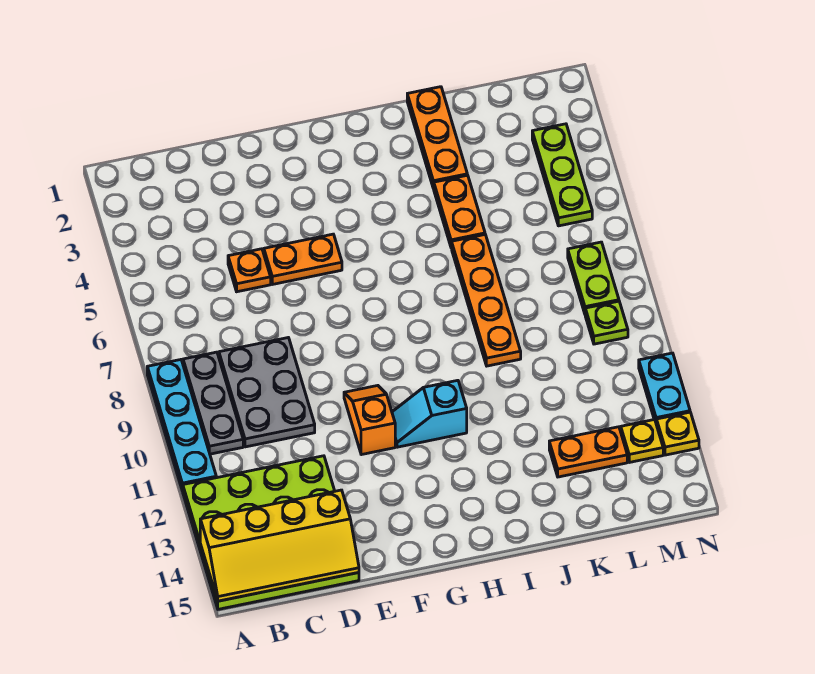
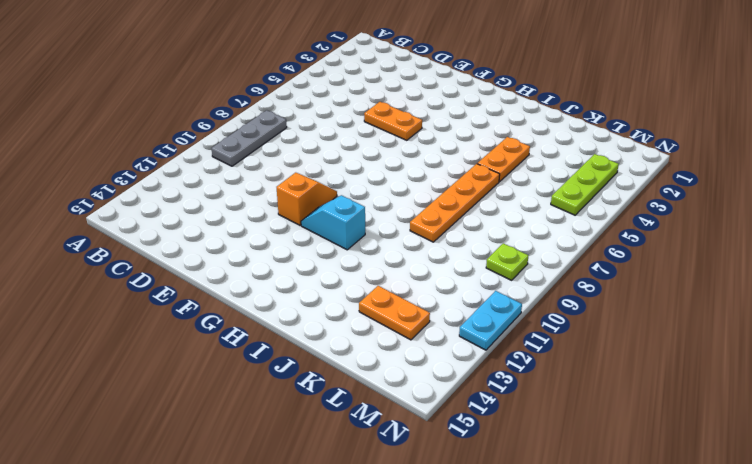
none -> cyan plate A8:A11 level 1
none -> lime plate A12:D15 level 1
none -> grey plate C8:D10 level 1

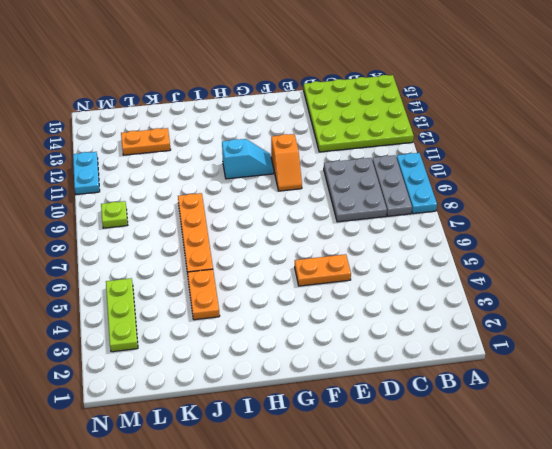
cyan plate A8:A10 level 1 -> cyan plate A8:A11 level 1
none -> orange plate D5 level 1
none -> orange plate J1:J3 level 1
none -> lime plate M7:M8 level 1

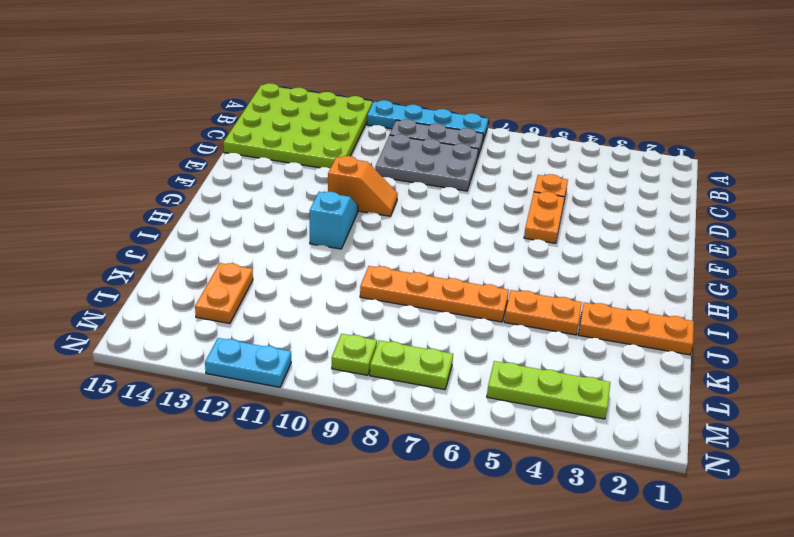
none -> yellow plate M13 level 1
none -> yellow plate N13 level 1
none -> yellow slope A14:D15 level 2 top 14

